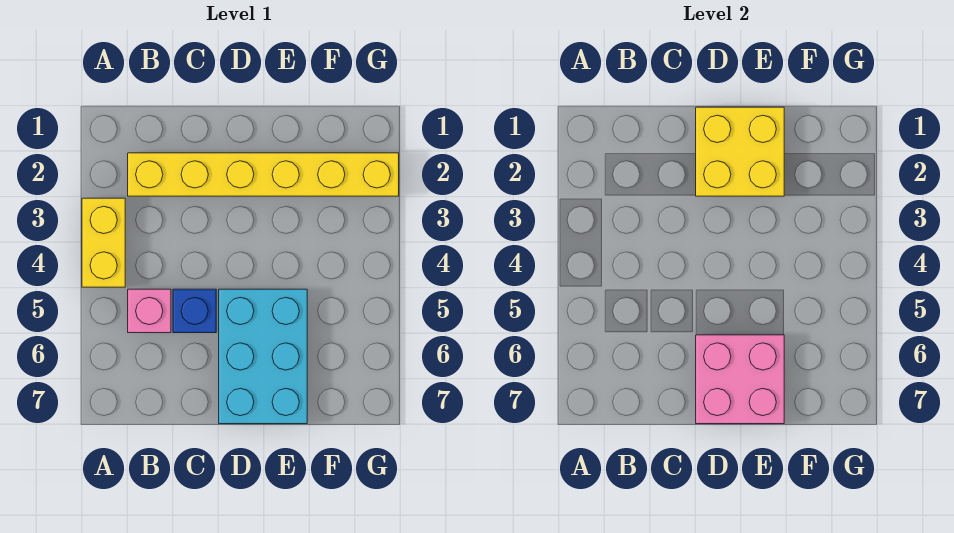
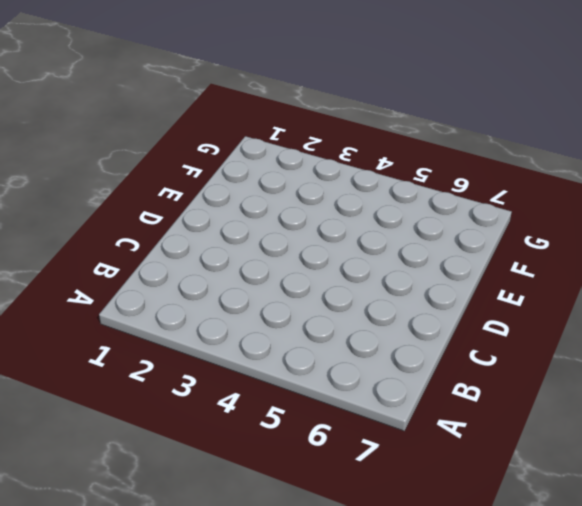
none -> yellow brick A3:A4 level 1
none -> yellow brick B2:G2 level 1

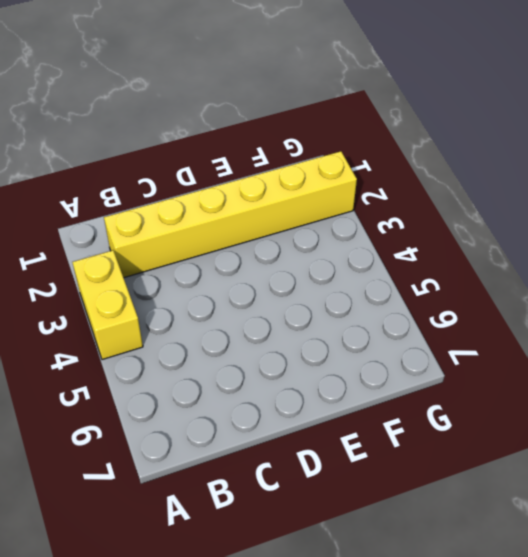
none -> pink brick B5 level 1
none -> blue brick C5 level 1

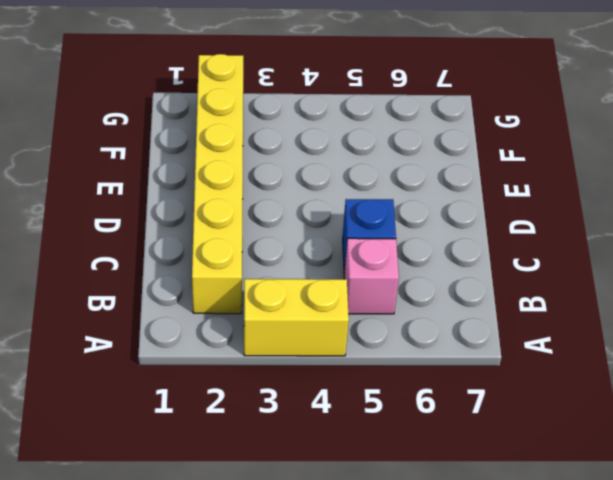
none -> cyan brick D5:E7 level 1
none -> yellow brick D1:E2 level 2

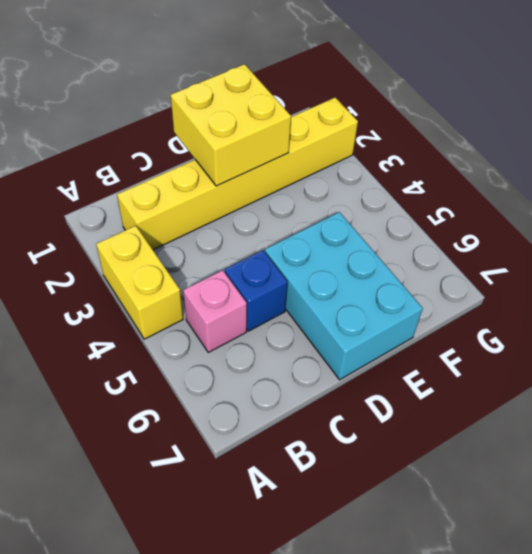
none -> pink brick D6:E7 level 2

